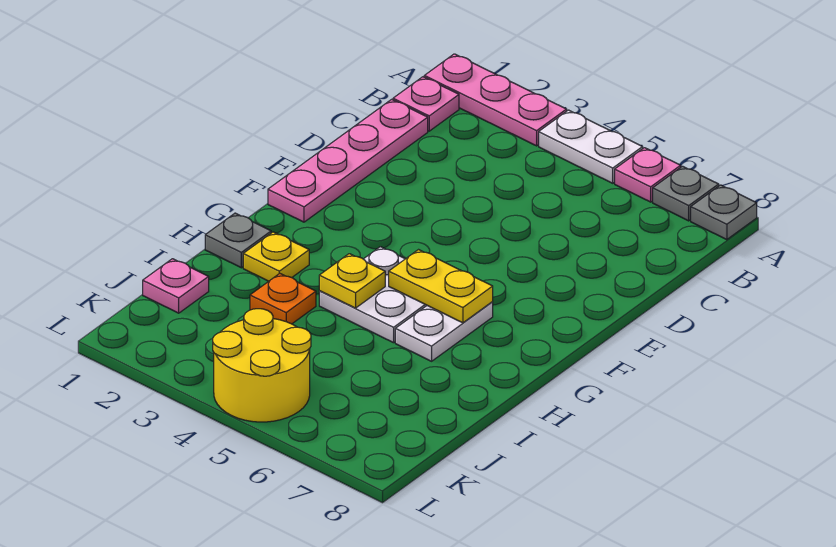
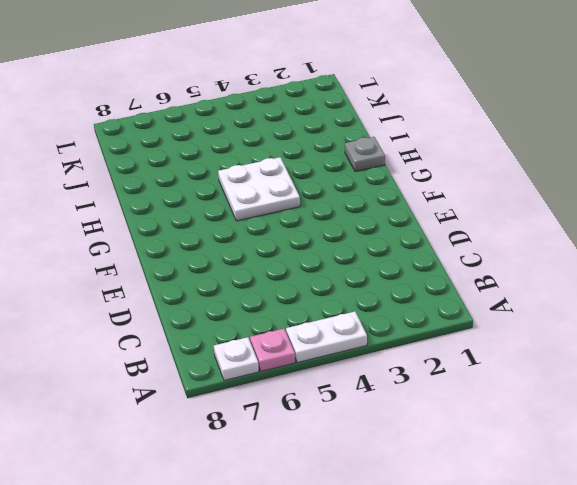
white plate A7 level 1 -> grey plate A7 level 1
none -> pink plate A1:A3 level 1
none -> grey plate A8 level 1
none -> pink plate B1 level 1

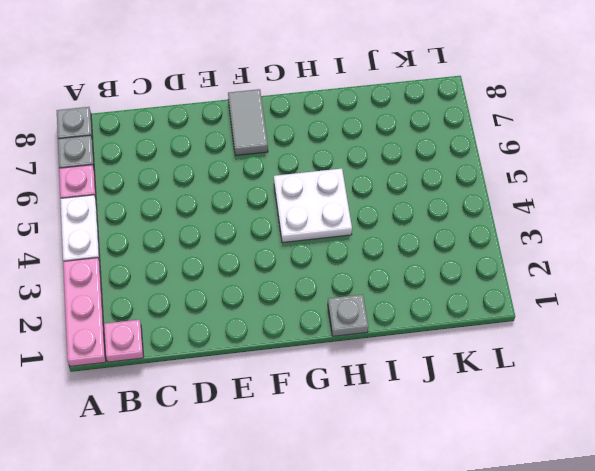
grey tile F7:F8 level 1 -> none
none -> pink plate C1:F1 level 1
none -> white plate G6:H6 level 1
none -> yellow plate H2 level 1

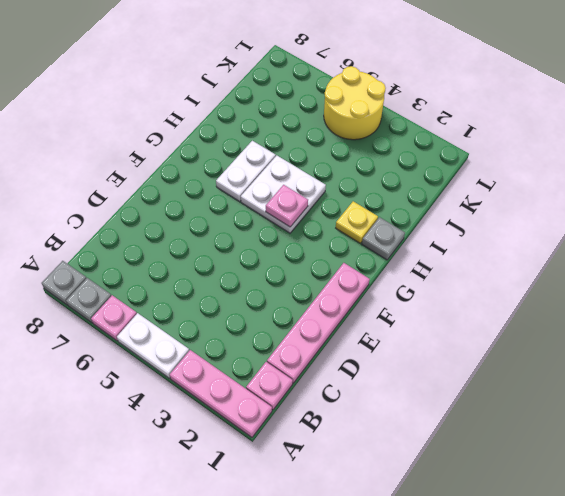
pink plate G4 level 2 -> pink plate J1 level 1
none -> orange plate I3 level 1
none -> yellow plate G5:G6 level 2
none -> yellow plate H4 level 2

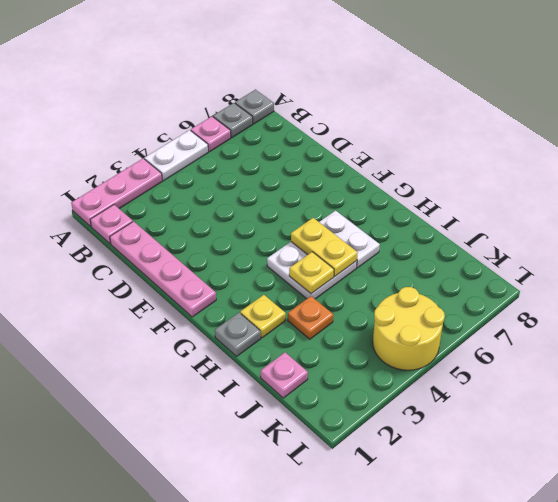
yellow plate G5:H5 level 2 -> yellow plate G5:G6 level 2

